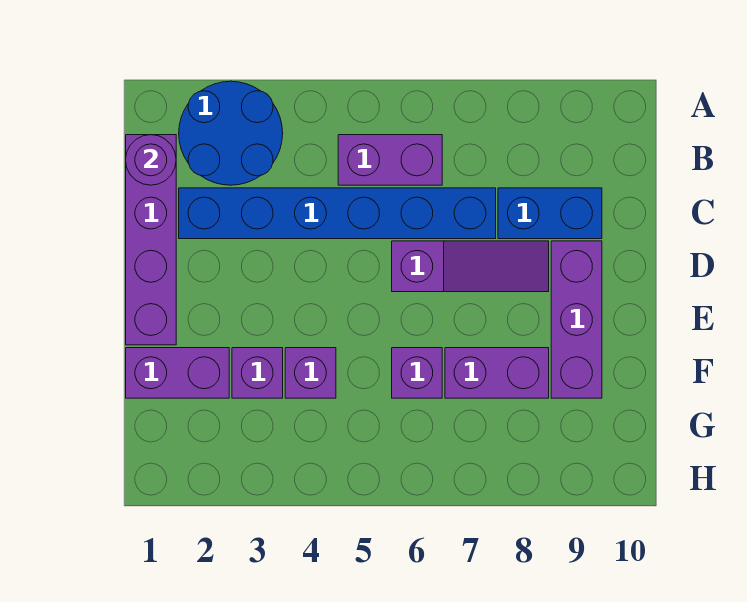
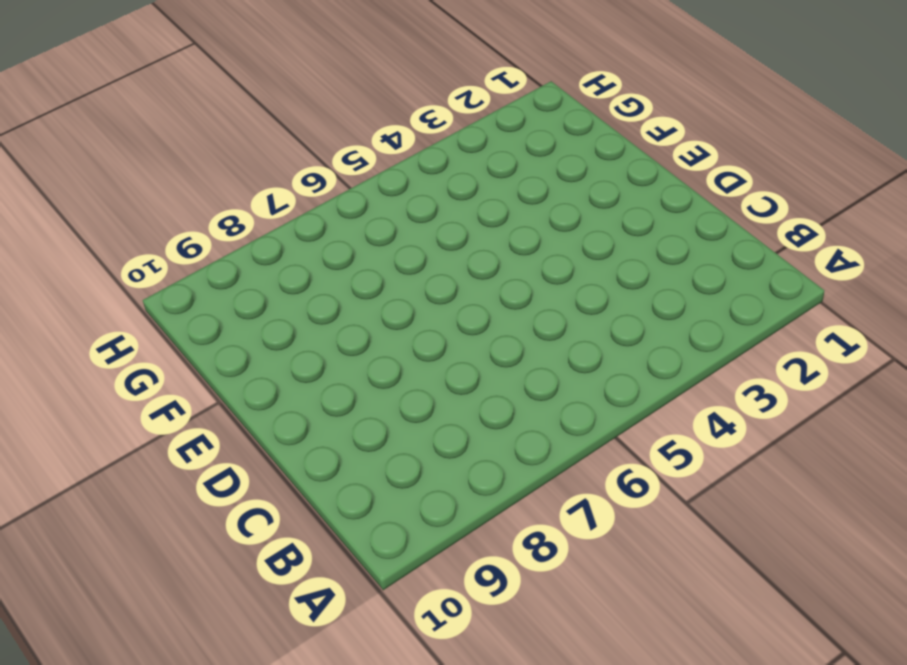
none -> blue round brick A2:B3 level 1
none -> purple brick B1:E1 level 1
none -> purple brick B5:B6 level 1

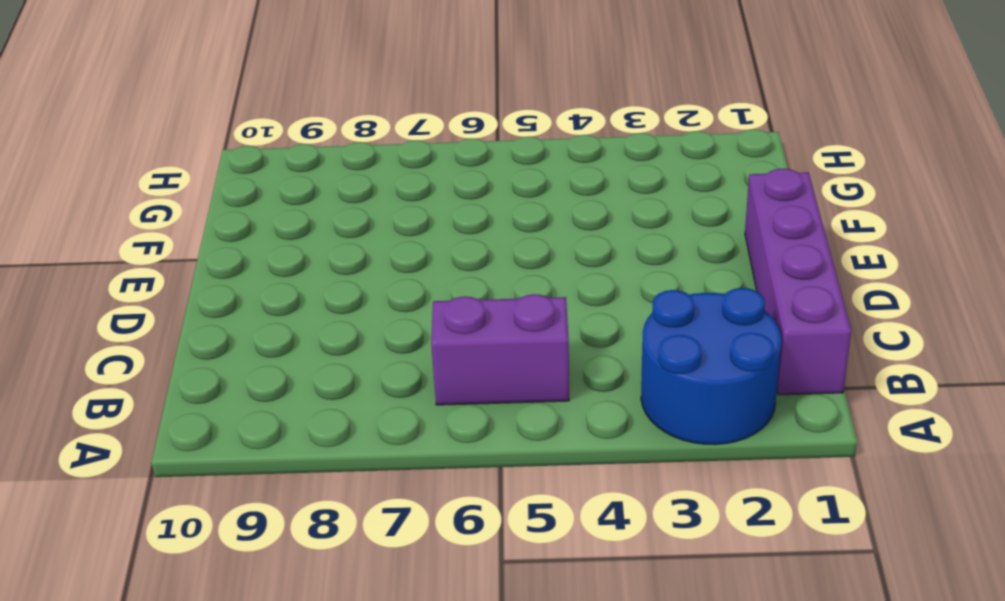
none -> blue brick C2:C7 level 1
none -> blue brick C8:C9 level 1
none -> purple slope D6:D8 level 1 top 6

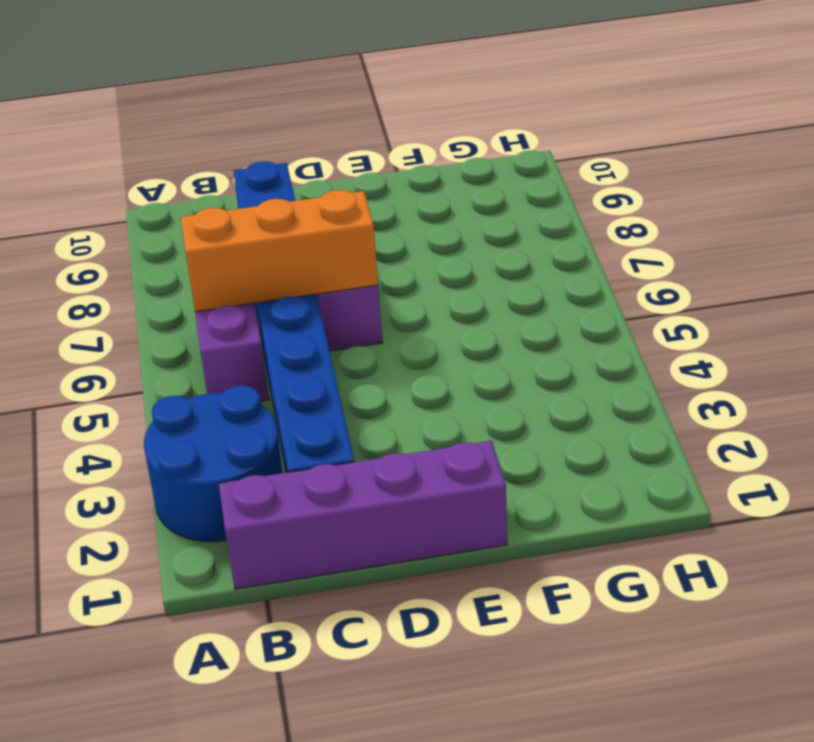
orange brick B6:D6 level 2 -> none
none -> purple brick D9:F9 level 1
none -> purple brick F1:F2 level 1
none -> purple brick F3 level 1

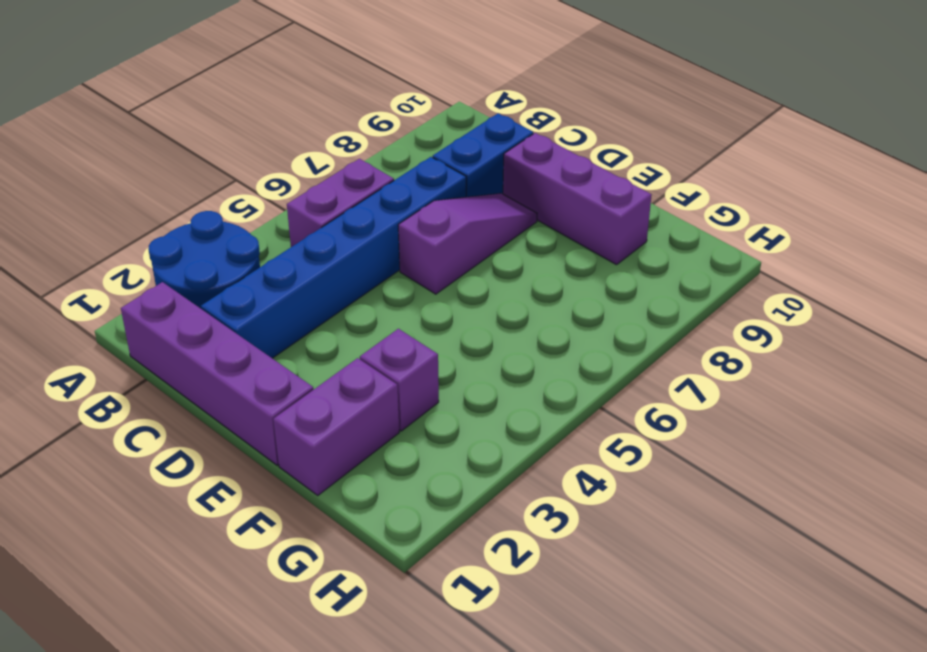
none -> purple brick F4 level 1
none -> purple brick F6 level 1
none -> purple brick F7:F8 level 1

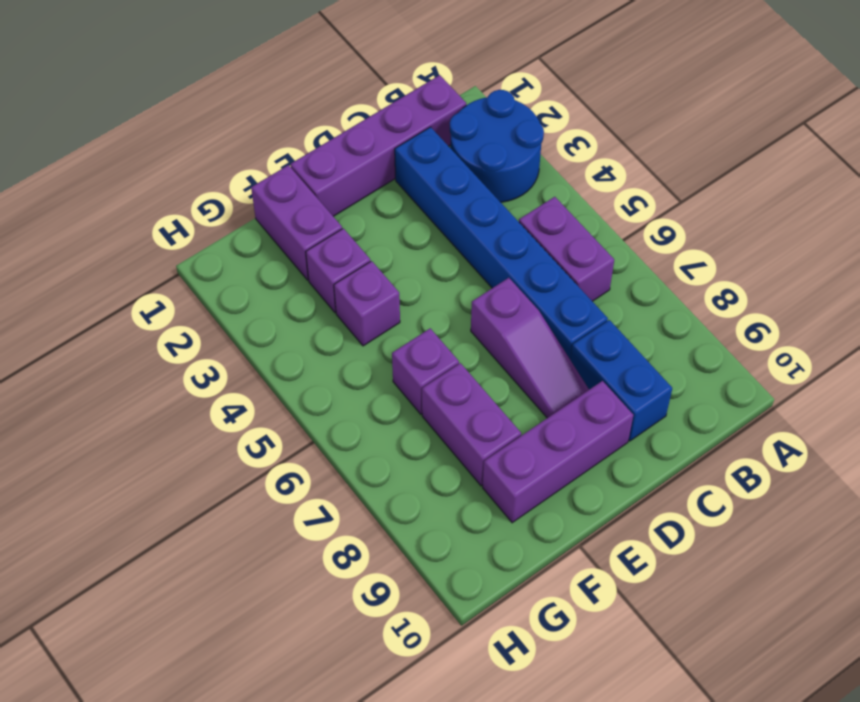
none -> purple round brick B1 level 2

